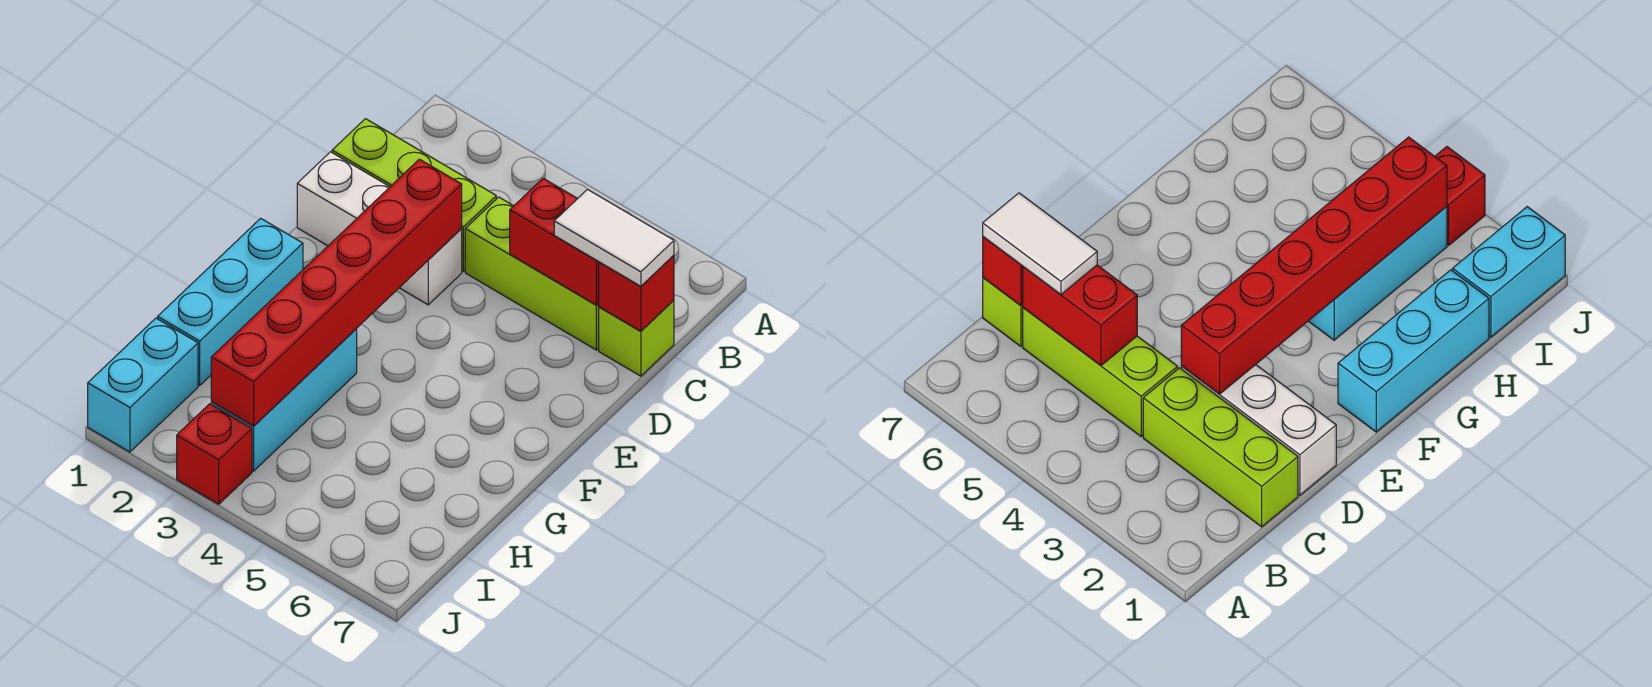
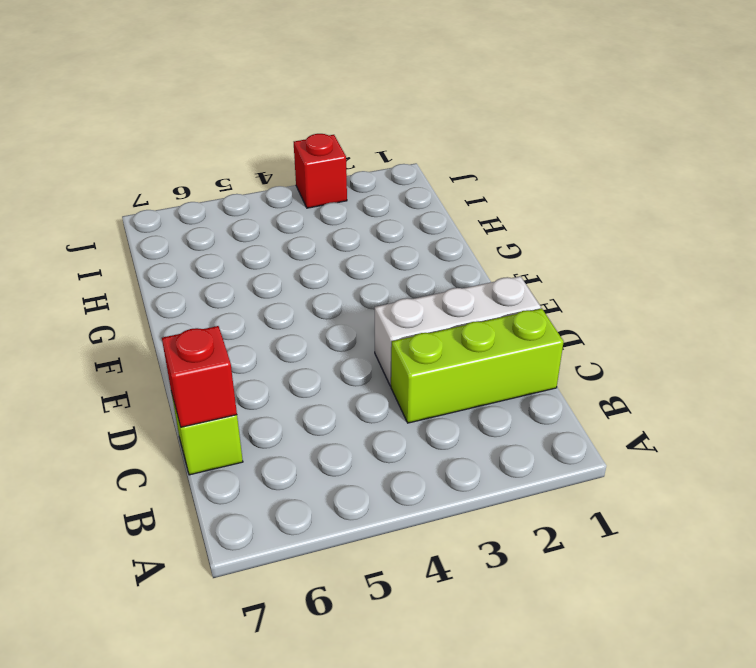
none -> lime brick C4:C6 level 1
none -> cyan brick F1:H1 level 1
none -> cyan brick G3:I3 level 1

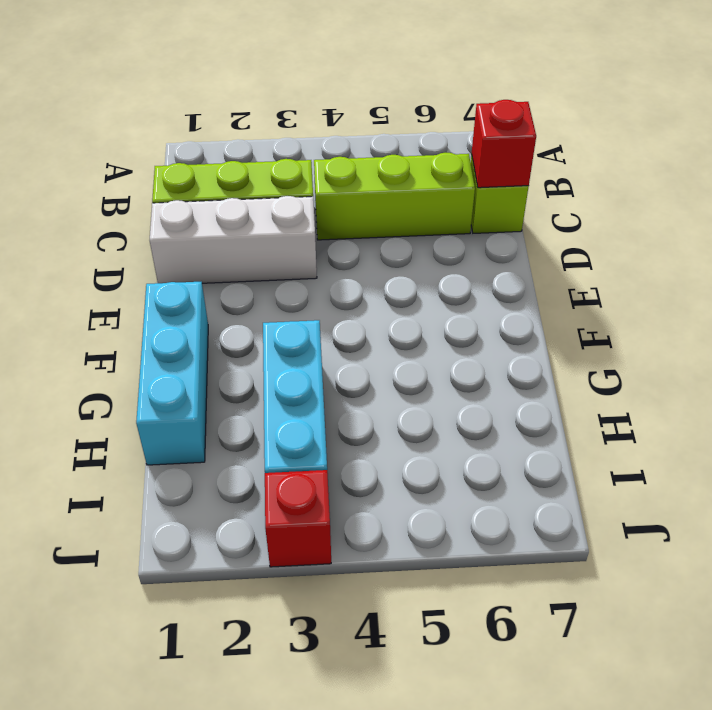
none -> cyan brick I1:J1 level 1
none -> red brick C5:C6 level 2
none -> red brick D3:I3 level 2

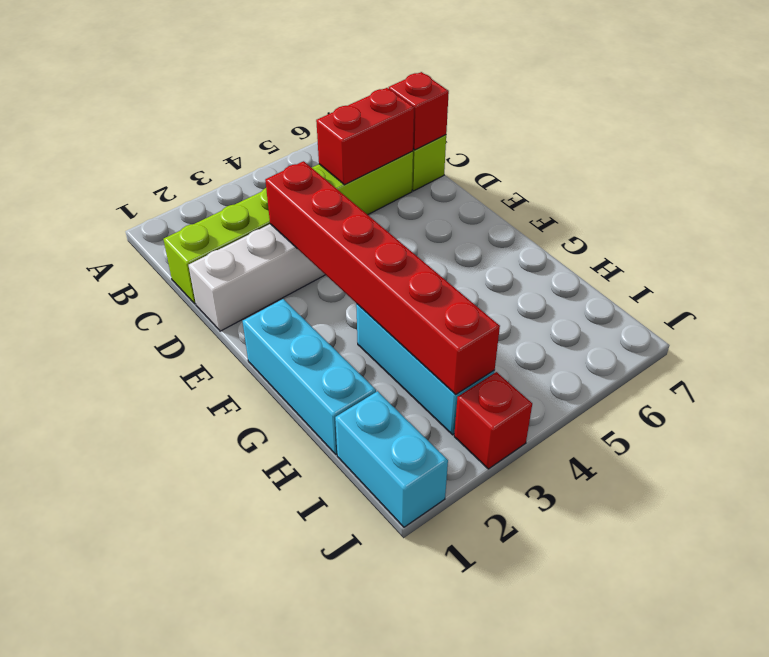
none -> white tile C6:C7 level 3

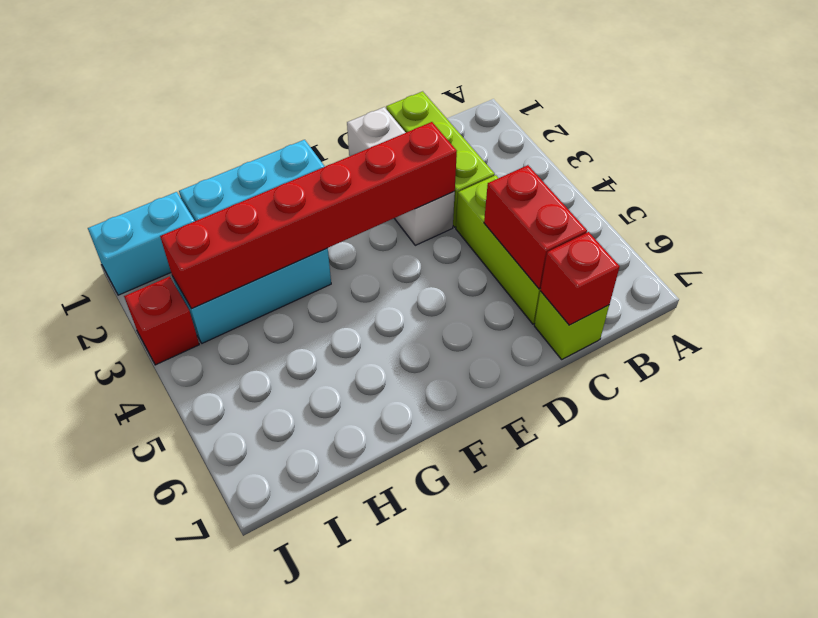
none -> white tile C6:C7 level 3

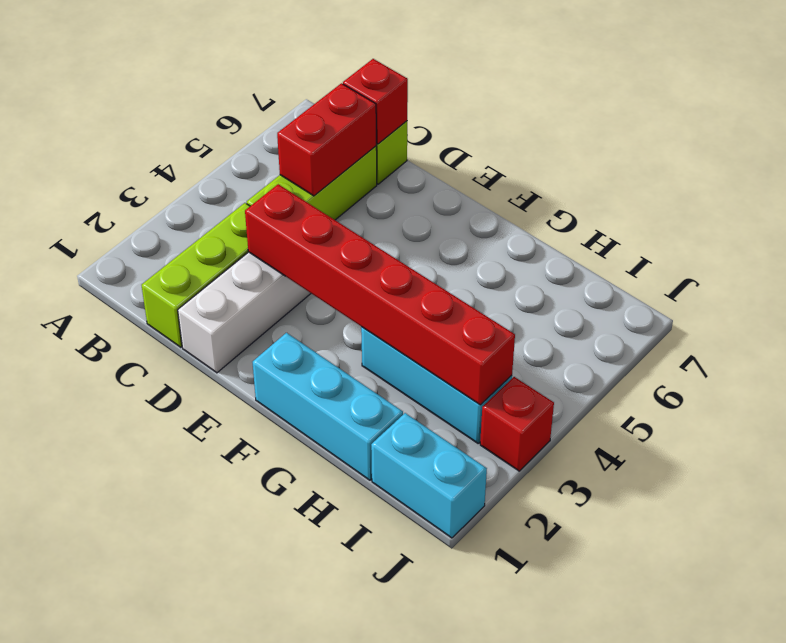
none -> white tile C6:C7 level 3

